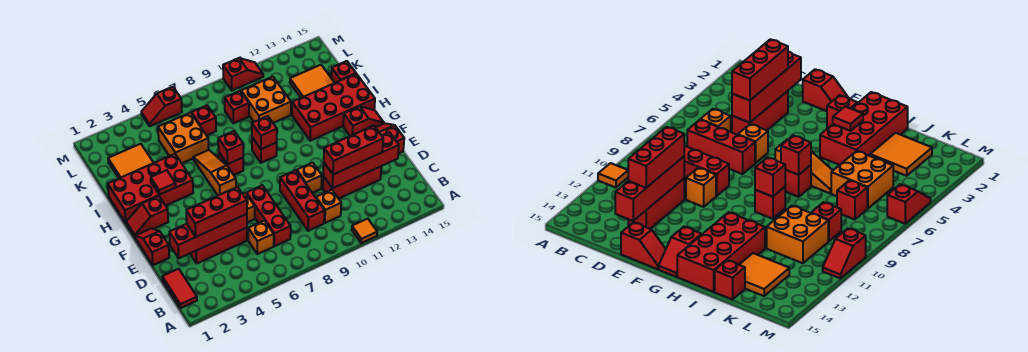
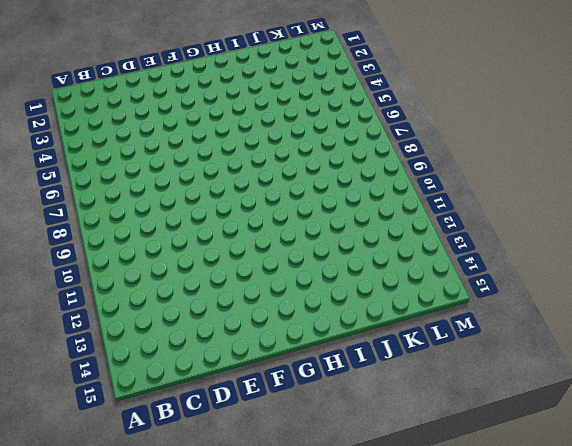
none -> orange tile A11 level 1
none -> red tile B1:C1 level 1
none -> orange brick C6 level 1
none -> red brick C7:E7 level 1

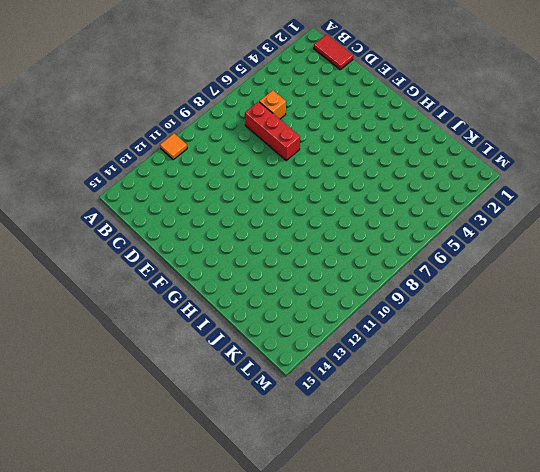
none -> red brick C9:E9 level 1
none -> orange brick C10 level 1
none -> red brick D3:D5 level 1
none -> red brick D11:D13 level 1

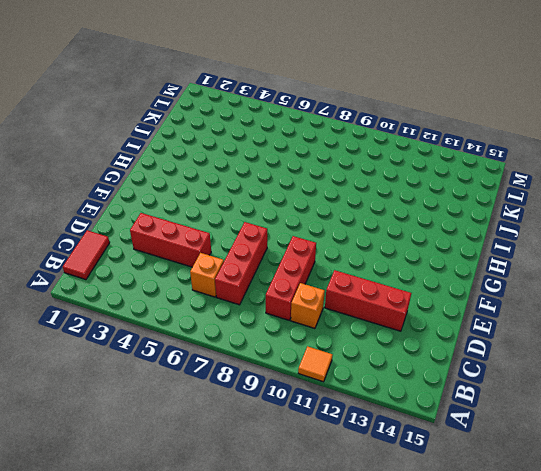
none -> red slope E1:F1 level 1 top E
none -> orange brick E6 level 1
none -> orange brick E10 level 1
none -> red slope E15:F15 level 1 top E

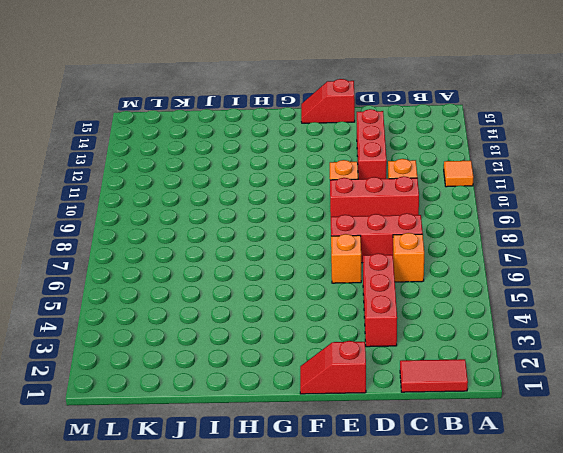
none -> red slope G1:G2 level 1 top 2
none -> orange slope G6:I6 level 1 top G
none -> red slope G14:G15 level 1 top 14
none -> red brick H1:I4 level 1

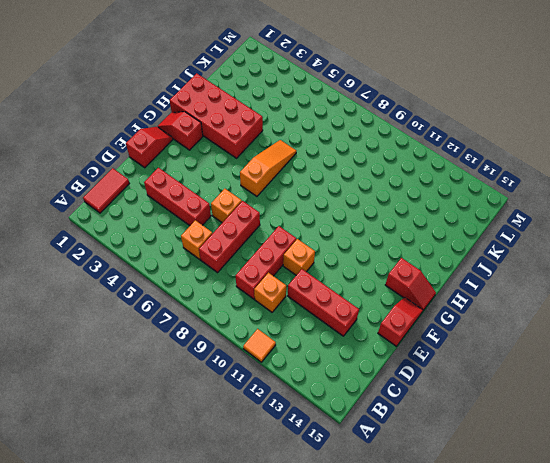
none -> red brick H7 level 1
none -> red brick H9 level 1
none -> red brick H12:I15 level 1
none -> orange tile J2:K3 level 1

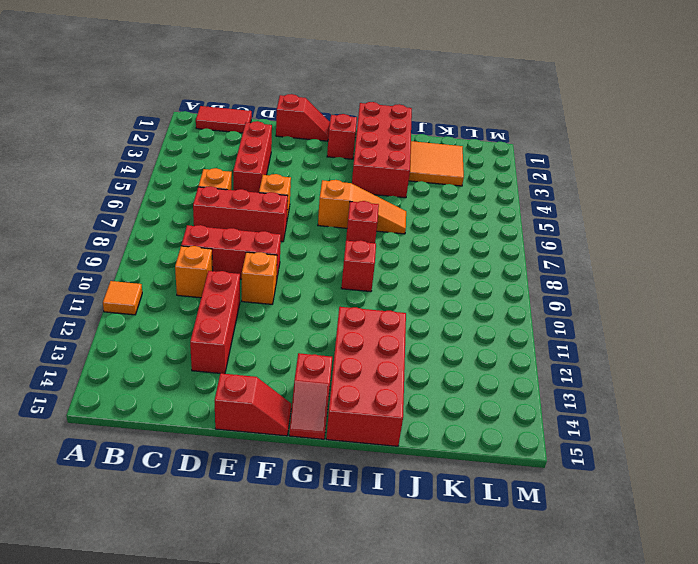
none -> orange brick J5:K6 level 1
none -> orange brick J10:K11 level 1
none -> orange tile J13:K14 level 1
none -> red brick J15 level 1

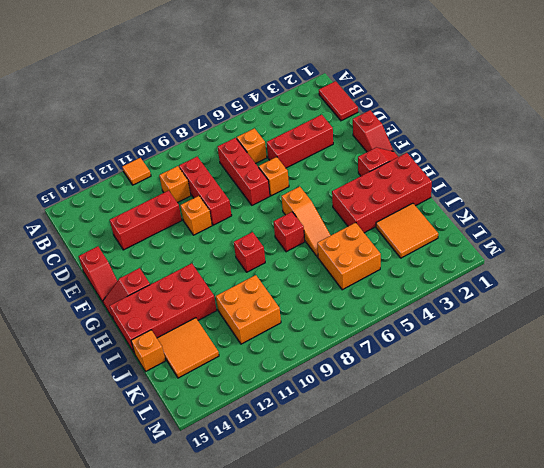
orange brick J15 level 1 -> red brick J15 level 1
none -> red brick K7 level 1
none -> red brick K9 level 1
none -> red slope M5:M6 level 1 top 6
none -> red slope M10:M11 level 1 top 10

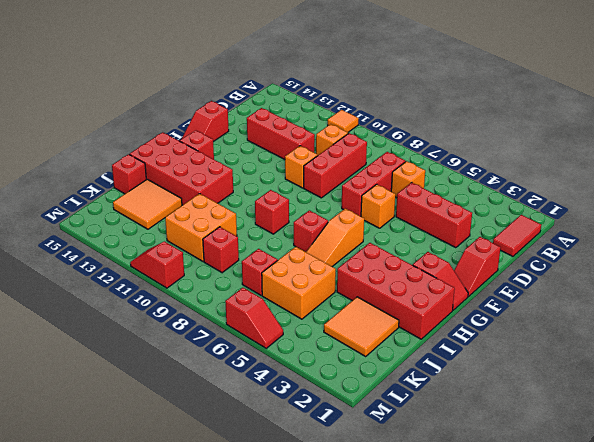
none -> red brick D2:D5 level 2
none -> red brick D11:D14 level 2
none -> red tile H3 level 2
none -> red brick H7 level 2

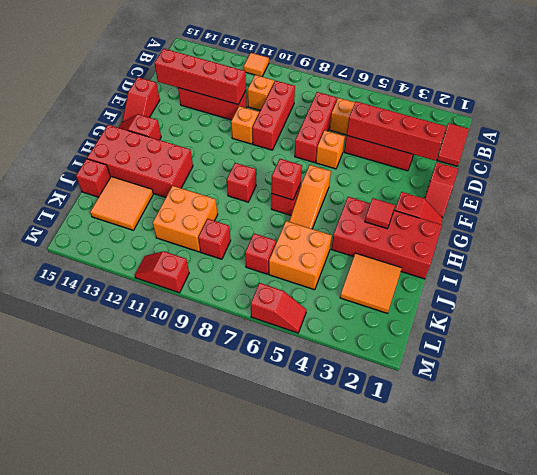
none -> red brick H9 level 2
none -> red brick D3:D5 level 3
none -> red brick D11:D13 level 3

